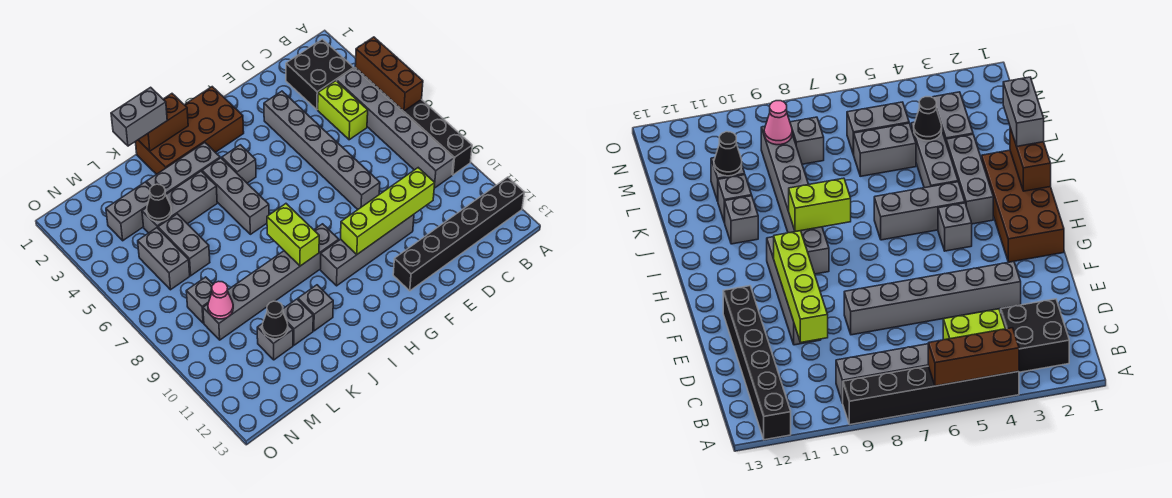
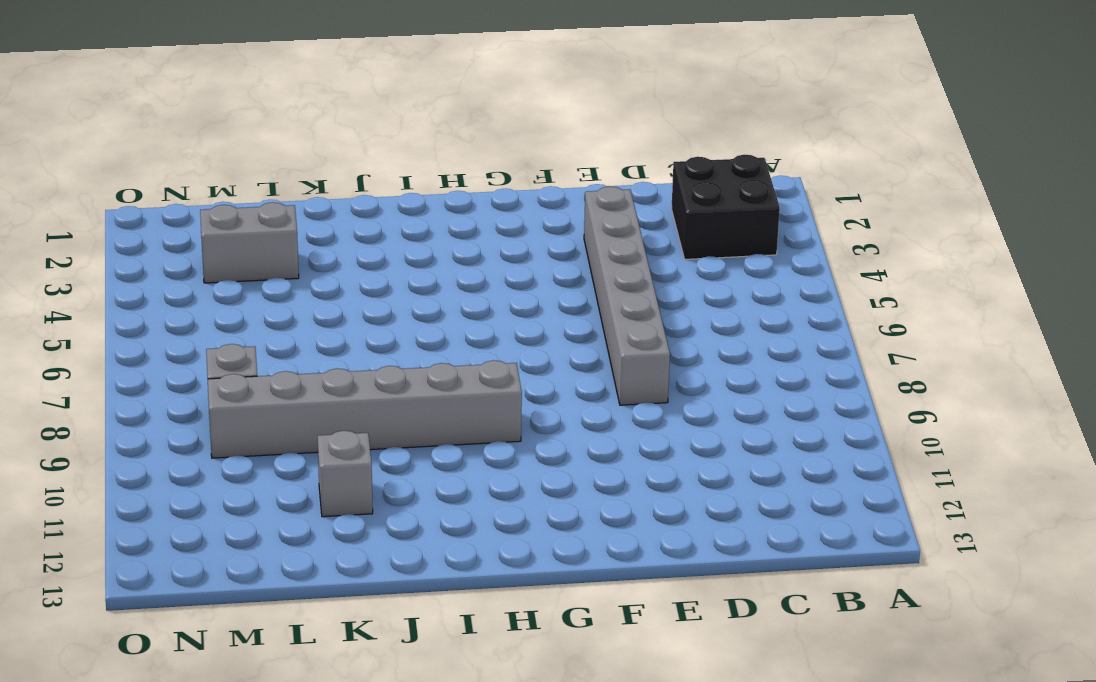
none -> black brick A4:A9 level 1
none -> black brick A12:F12 level 1
none -> grey brick B4:B9 level 1

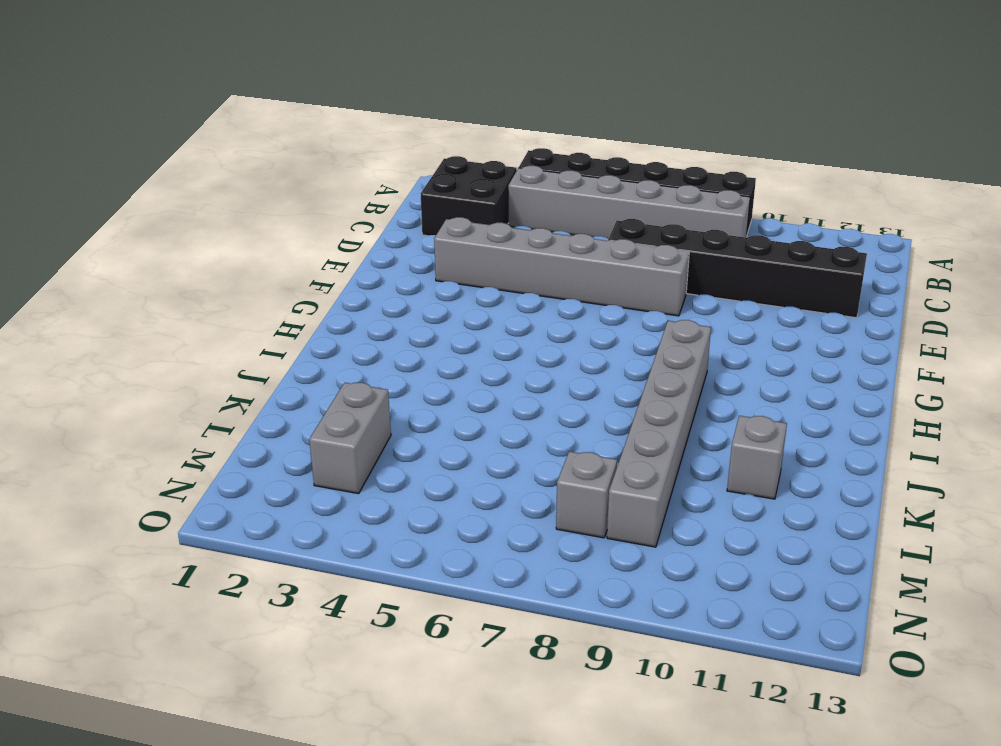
black brick D7:D12 level 1 -> black brick A12:F12 level 1
none -> lime brick C4:C5 level 1
none -> grey brick E10:H10 level 1
none -> brown brick G1:J2 level 1

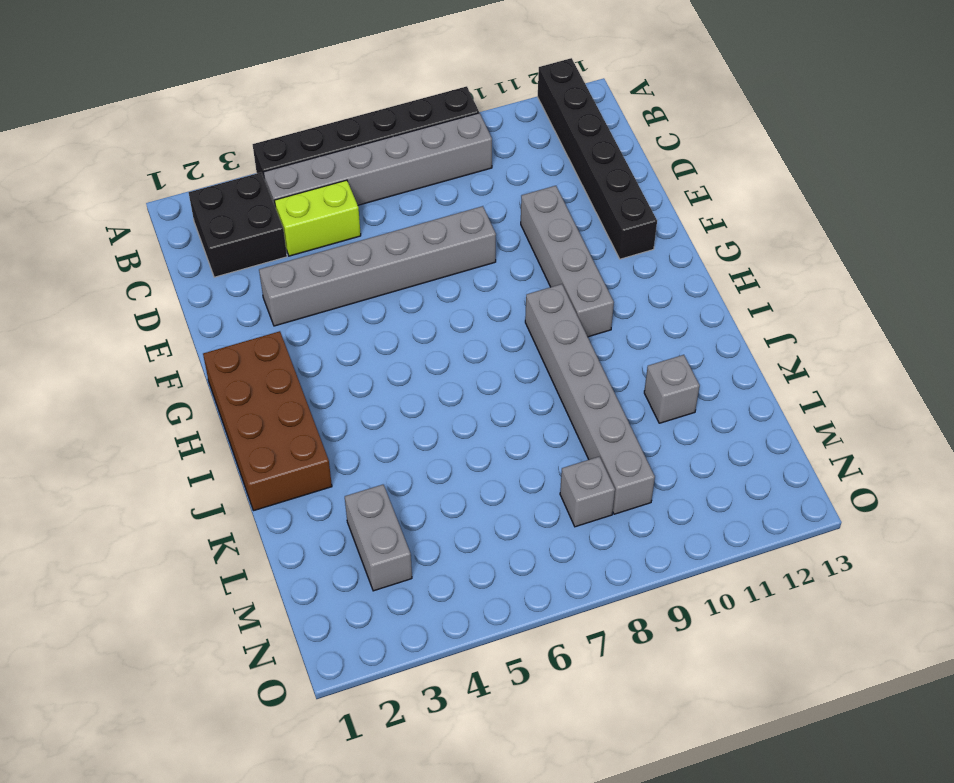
none -> grey brick H4 level 1
none -> grey brick I3:K3 level 1
none -> grey brick I4:I6 level 1

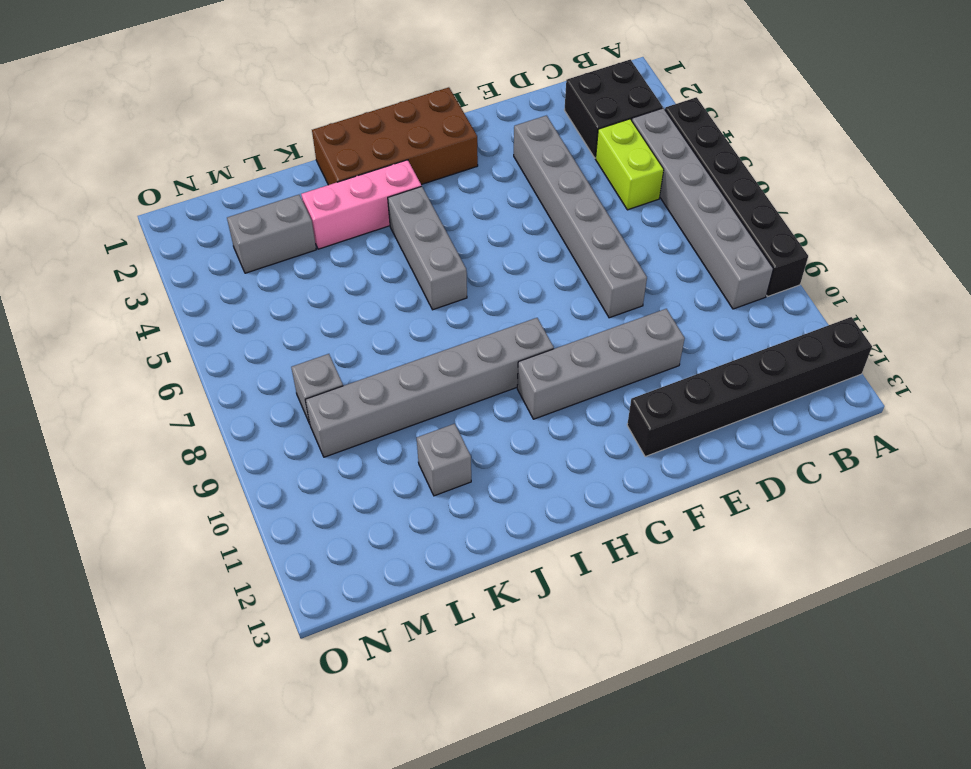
pink brick I3:K3 level 1 -> grey brick I3:K3 level 1
none -> grey brick H4 level 1
none -> grey brick J4:L4 level 1
none -> grey brick J11 level 1

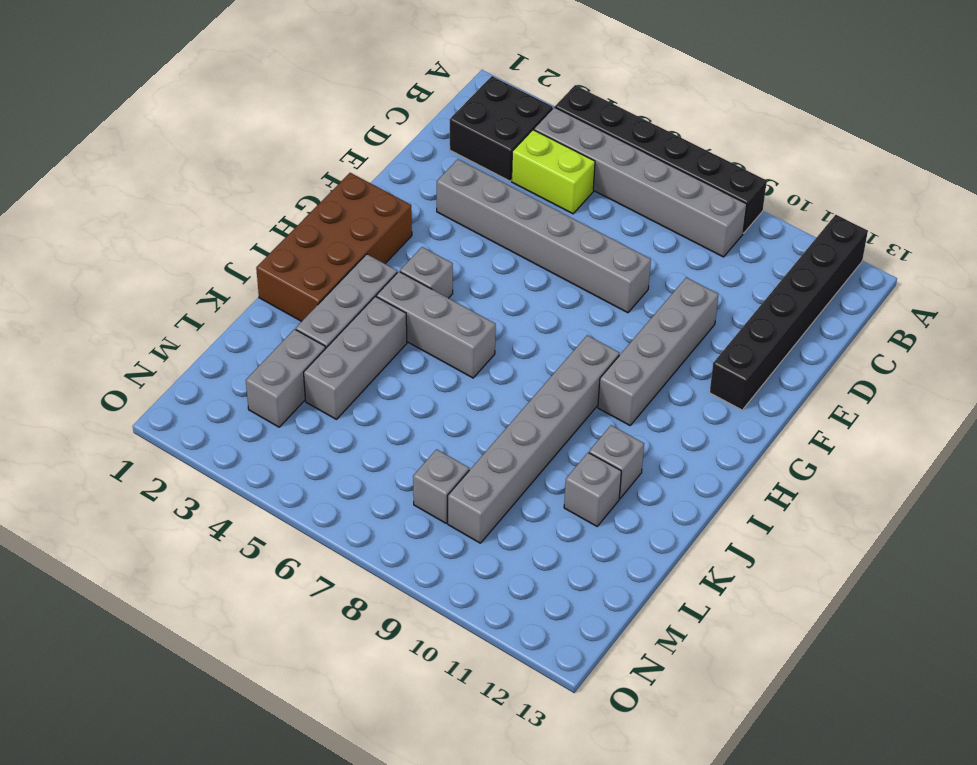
none -> grey brick L5:L6 level 1
none -> grey brick L11 level 1
none -> grey brick M5:M6 level 1

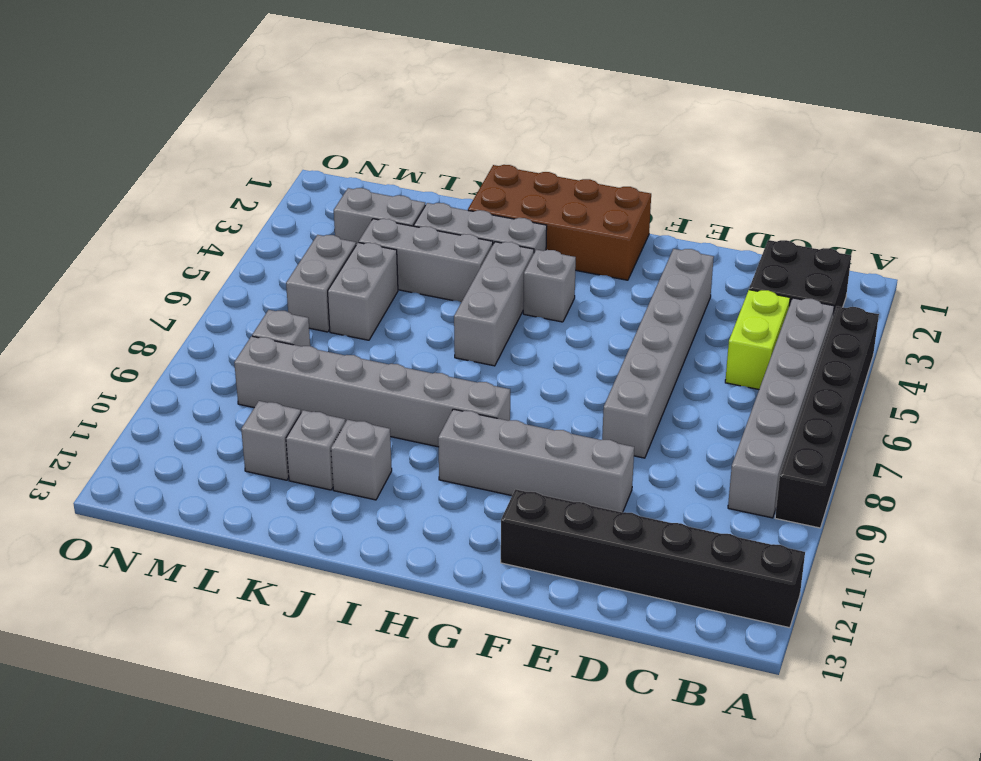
none -> brown brick A4:A6 level 2
none -> lime brick D10:G10 level 2
none -> brown brick I1:J1 level 2

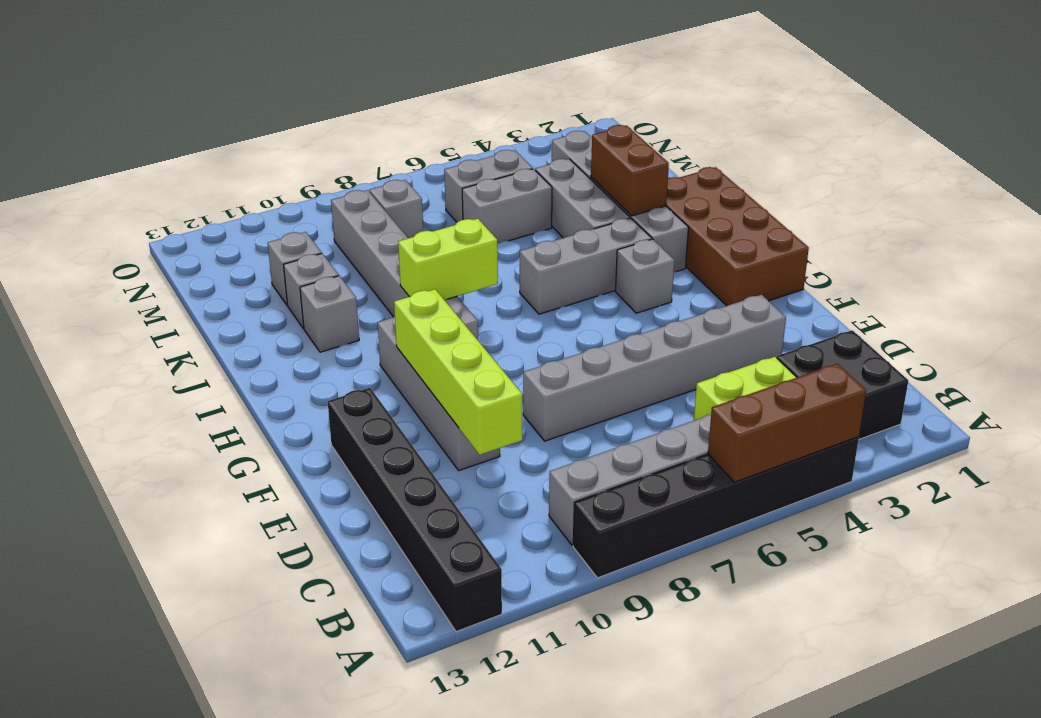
brown brick J3:K3 level 2 -> brown brick I1:J1 level 2
none -> black cone L4 level 2
none -> black cone L11 level 2
none -> pink cone M9 level 2

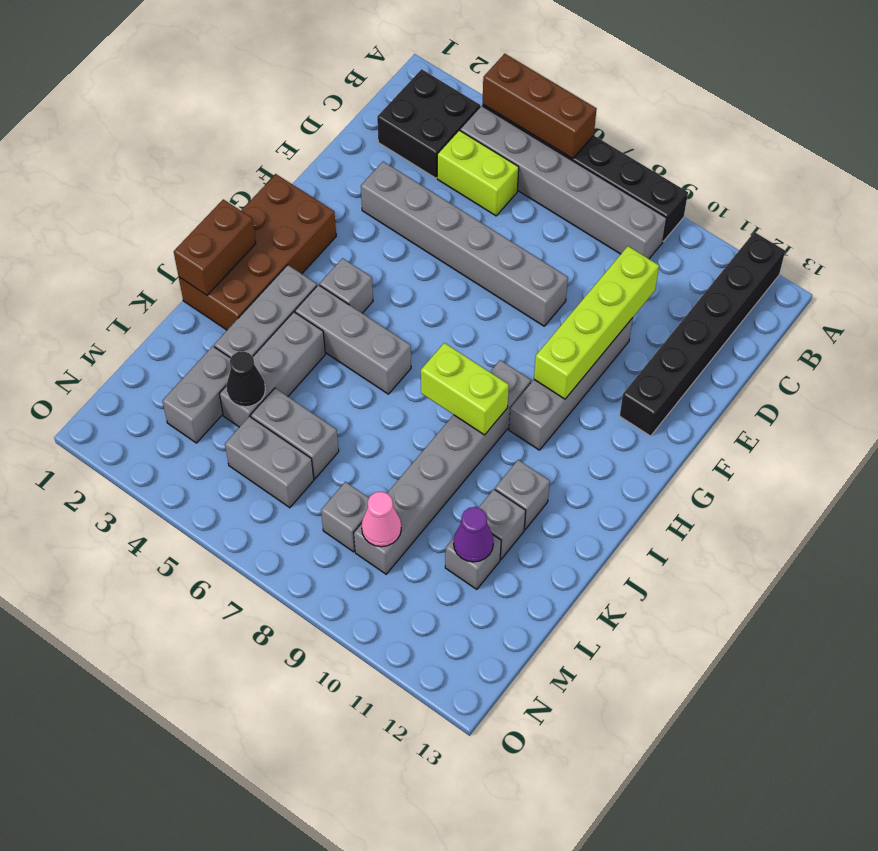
purple cone L11 level 2 -> black cone L11 level 2
none -> grey brick J1:K1 level 3

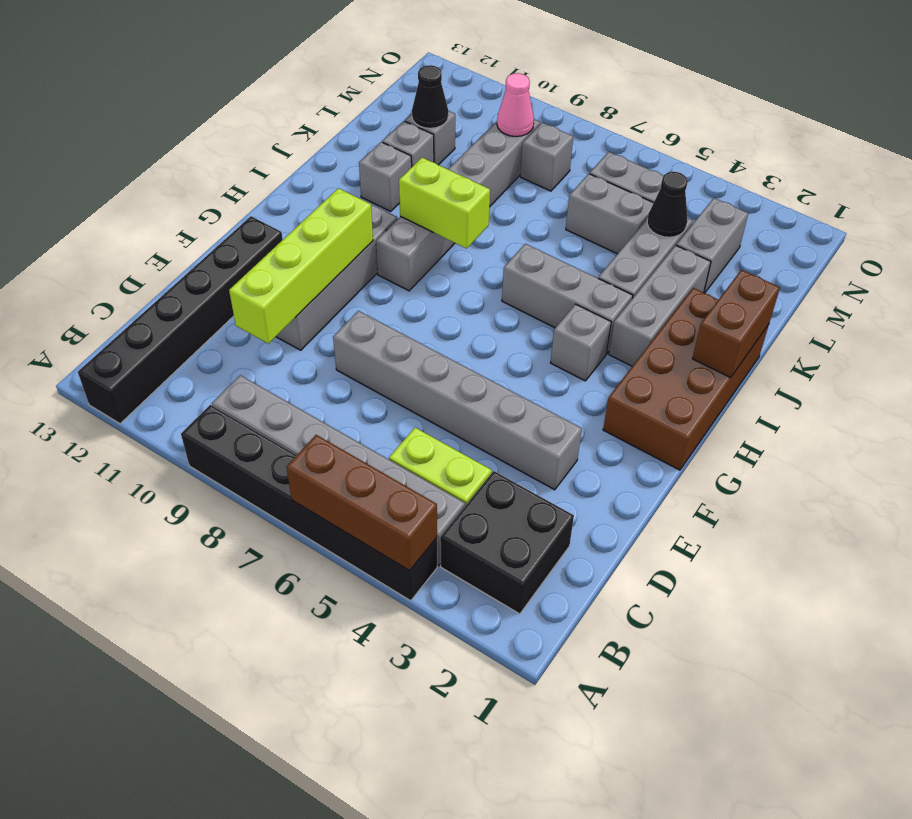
none -> grey brick J1:K1 level 3

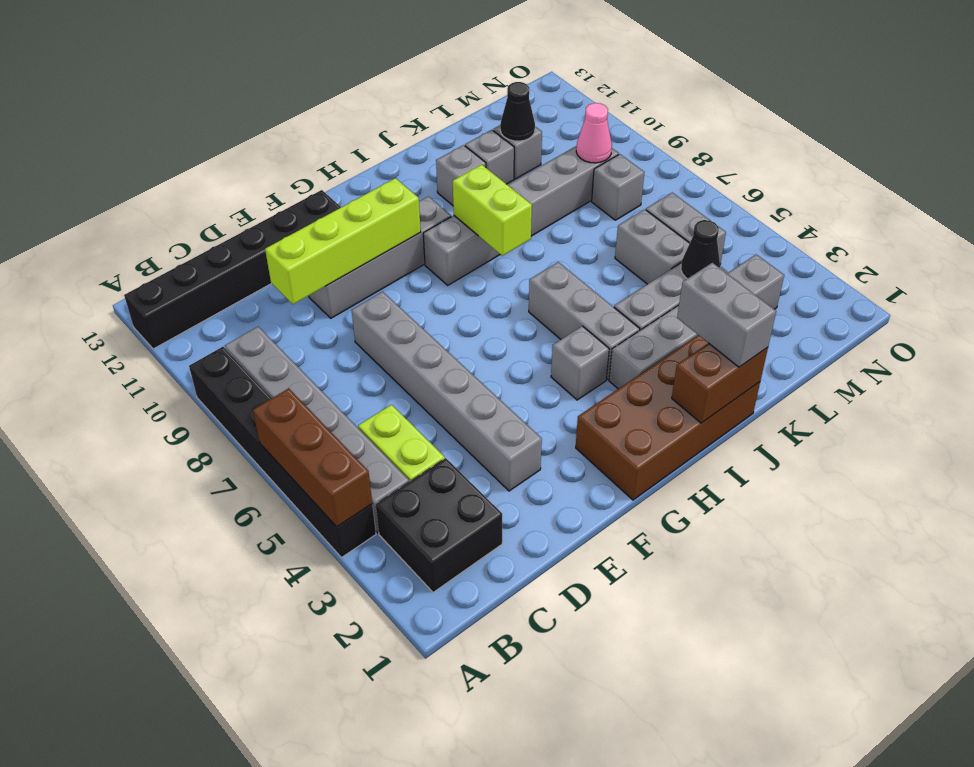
grey brick J1:J2 level 3 -> grey brick J1:K1 level 3

